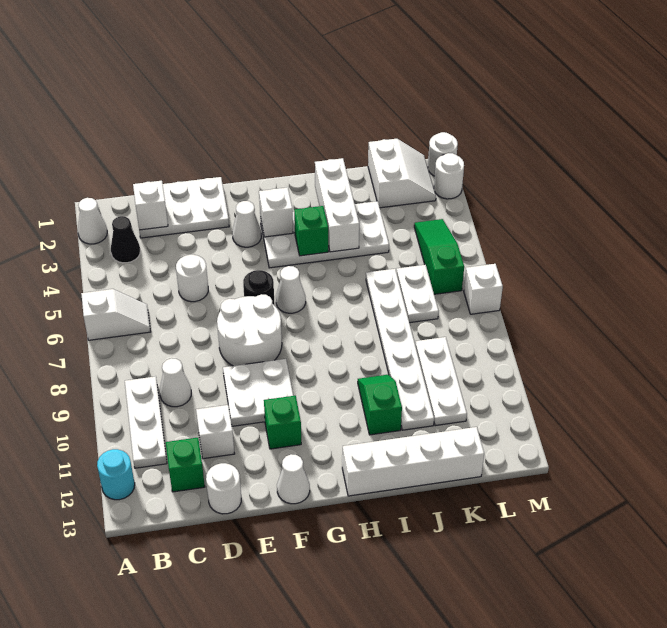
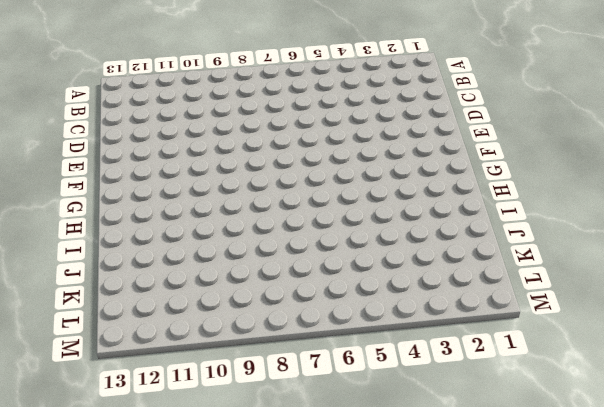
none -> white cone A2 level 1
none -> white slope A6:B6 level 1 top A
none -> cyan round brick A12 level 1
none -> black cone B3 level 1

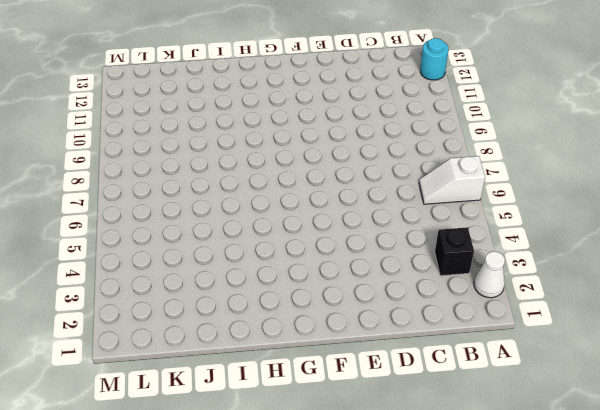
black brick B3 level 1 -> black cone B3 level 1
none -> white plate B9:B11 level 1
none -> white plate C1:E2 level 1
none -> white cone C9 level 1
none -> green brick C12 level 1

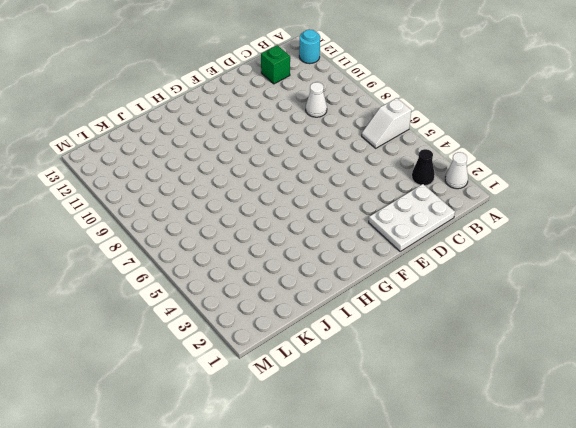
none -> white plate B9:B11 level 1
none -> white round brick D5 level 1
none -> white brick D11 level 1
none -> white round brick D13 level 1

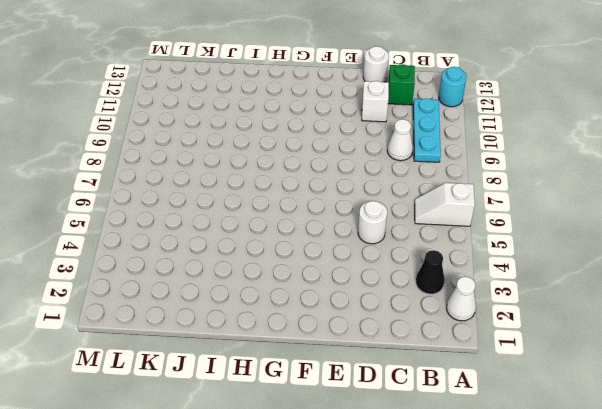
cyan plate B9:B11 level 1 -> white plate B9:B11 level 1
none -> white plate C1:E2 level 1
none -> white round brick E7:F8 level 1
none -> white plate E9:F10 level 1
none -> white cone F3 level 1

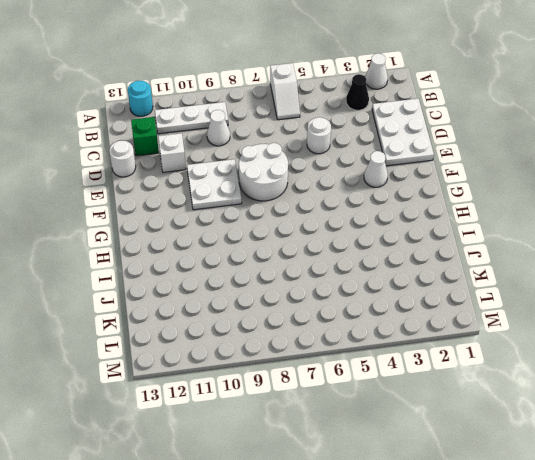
none -> black round brick F6 level 1
none -> green brick F11 level 1
none -> white cone F13 level 1
none -> white plate G3:J4 level 1

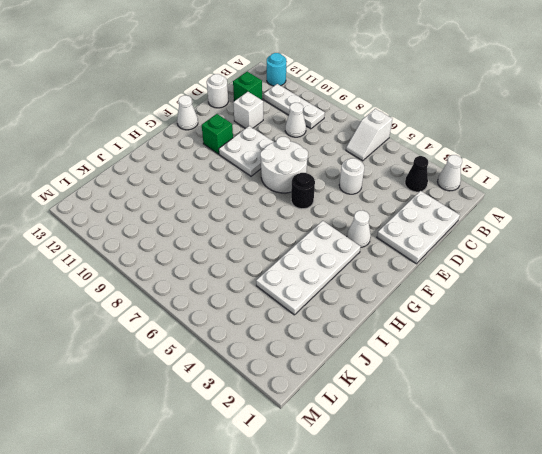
none -> white cone G6 level 1
none -> white brick H13:K13 level 1
none -> green slope I10:I11 level 1 top 11
none -> white plate J6:J11 level 1

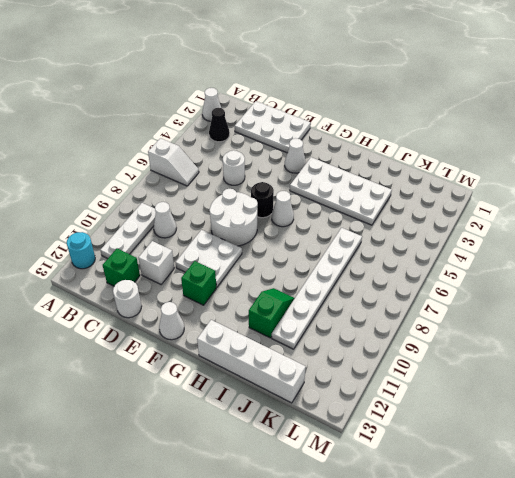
none -> white slope K1:L2 level 1 top K
none -> white plate K6:K7 level 1
none -> white plate K9:K11 level 1
none -> green slope L4:L6 level 1 top 6

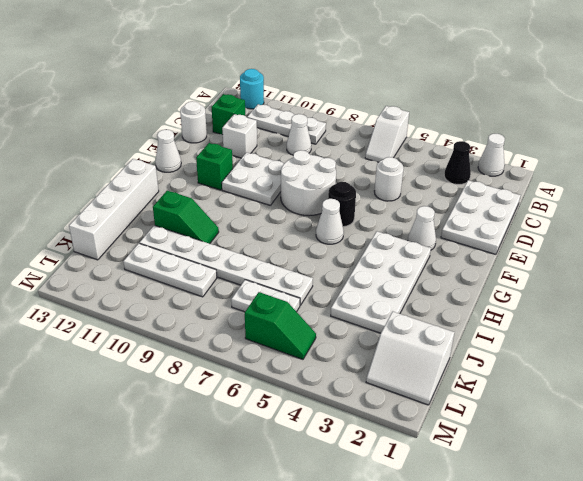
green slope L5:L6 level 1 top 6 -> green slope L4:L6 level 1 top 6
none -> white round brick M1 level 1
none -> white round brick M2 level 1
none -> white brick M7 level 1
none -> white brick C2 level 2

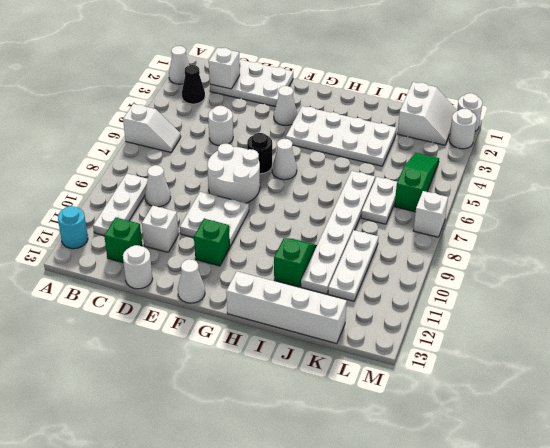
none -> white brick G3 level 2
none -> green brick H4 level 2
none -> white brick I2:I4 level 2

